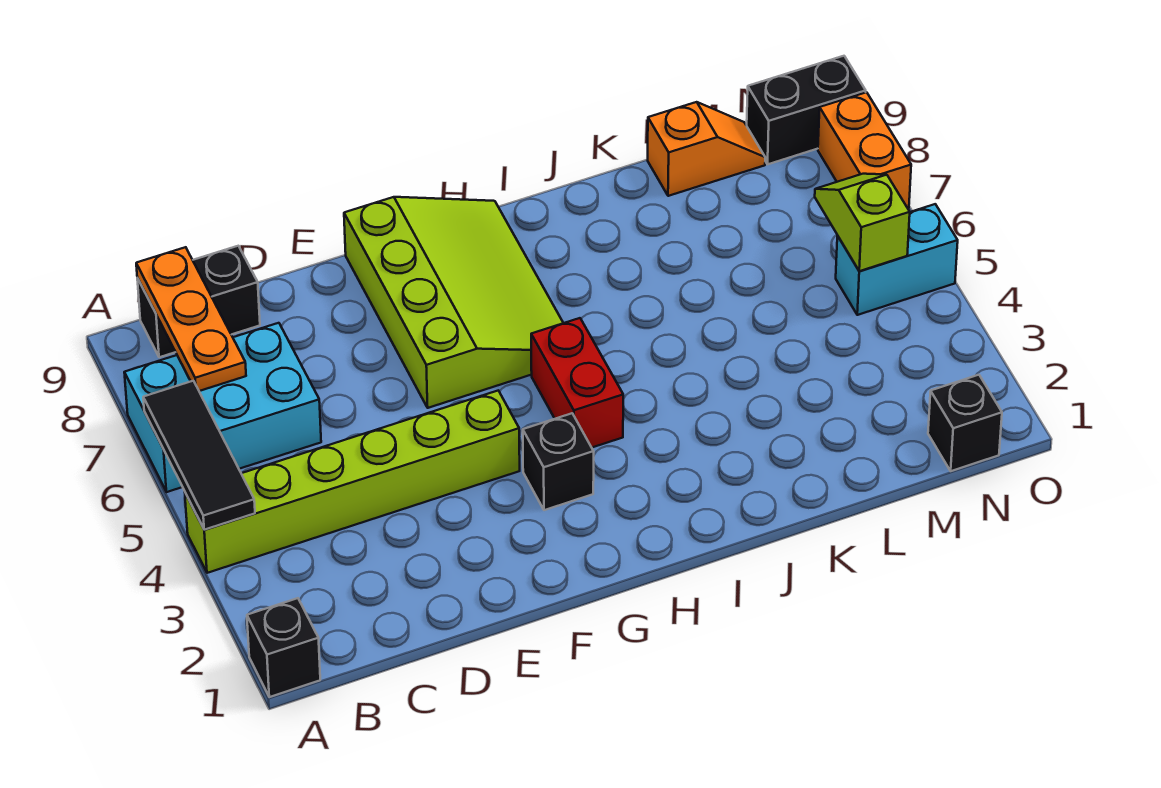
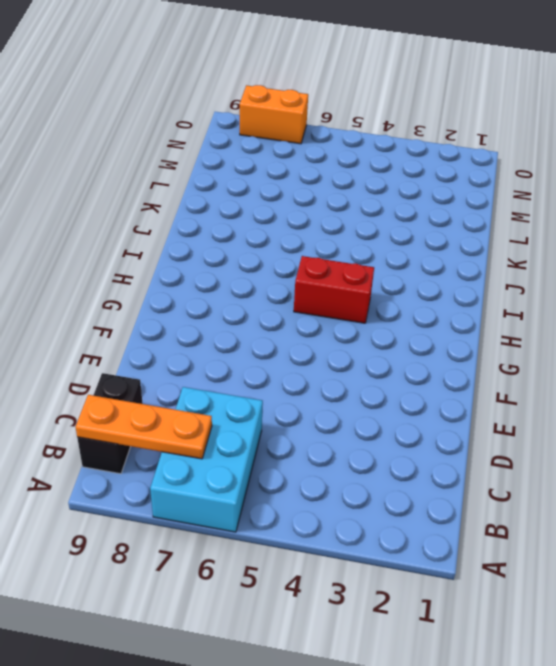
none -> black brick A1 level 1
none -> lime brick A4:F4 level 1
none -> lime slope F6:H9 level 1 top F

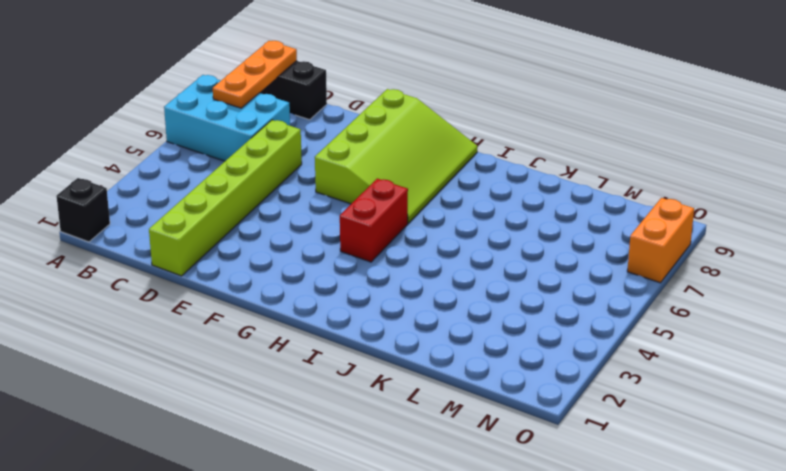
lime brick D1:D6 level 1 -> lime brick A4:F4 level 1
none -> black brick G3 level 1
none -> orange slope L9:M9 level 1 top L
none -> black brick N1 level 1

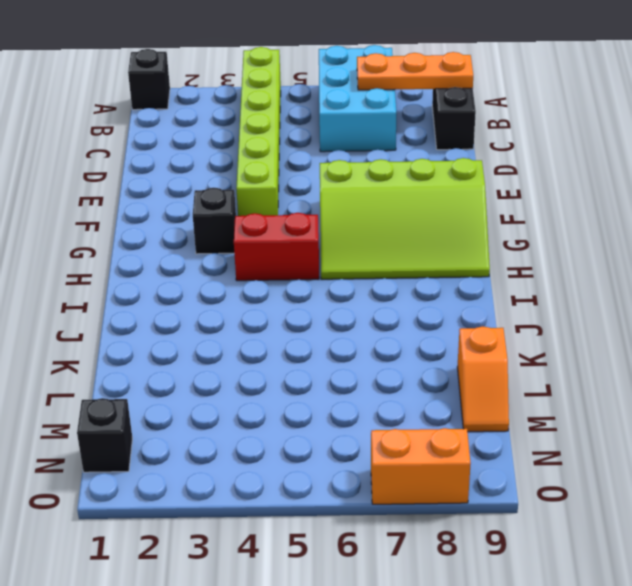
none -> cyan brick N5:O5 level 1
none -> black brick N9:O9 level 1
none -> black tile A4:A6 level 2

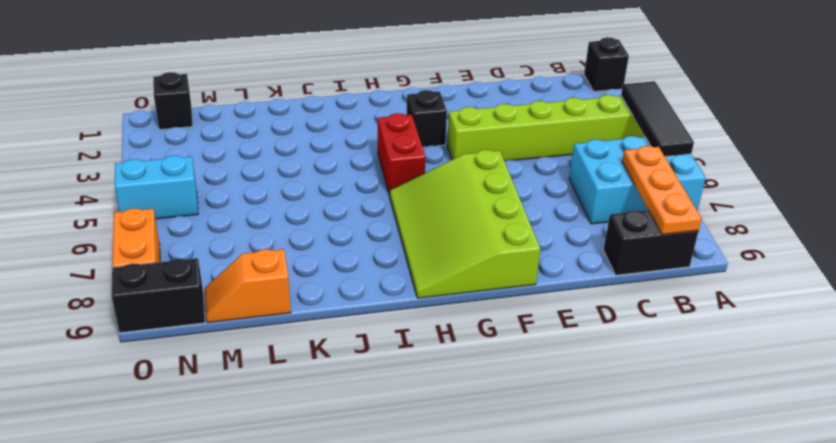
none -> lime slope N5:N6 level 2 top 5

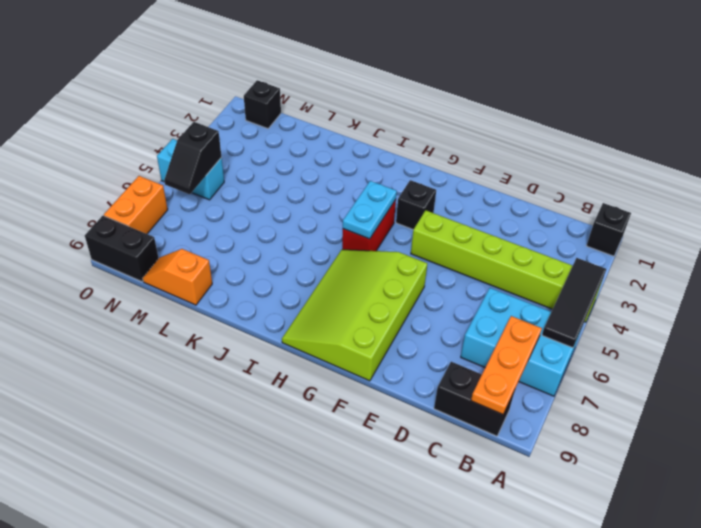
cyan plate H4:H5 level 2 -> none
black slope N5:N6 level 2 top 5 -> lime slope N5:N6 level 2 top 5

